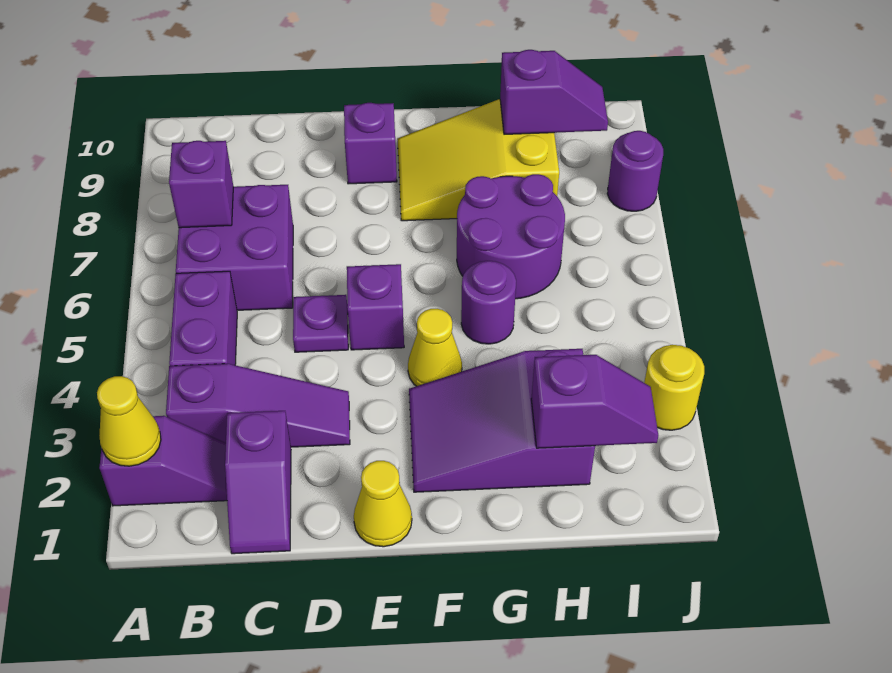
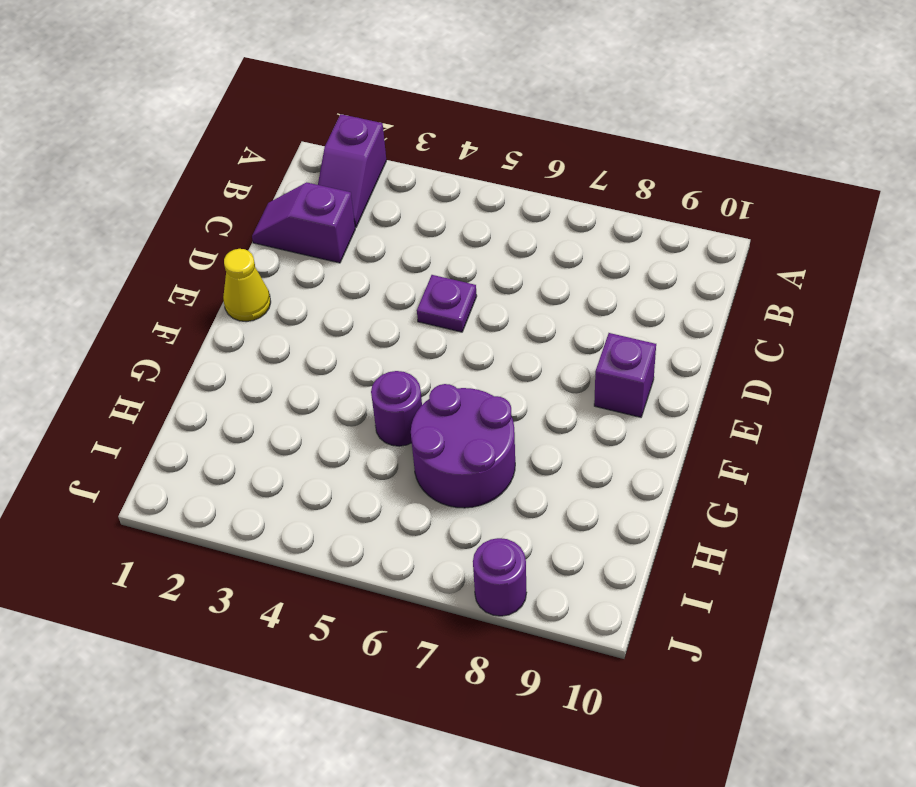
none -> purple slope B3:D3 level 1 top B
none -> purple brick B4:B5 level 1
none -> purple brick B6:C7 level 1

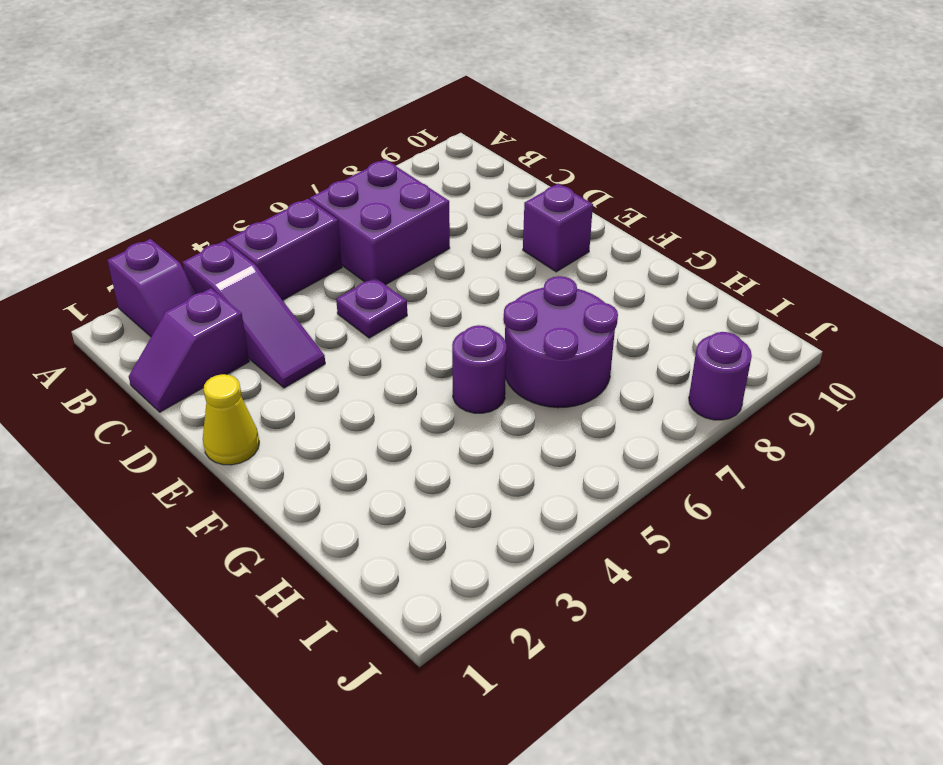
none -> purple brick E5 level 1
none -> purple slope F2:H3 level 1 top H
none -> yellow cone F4 level 1

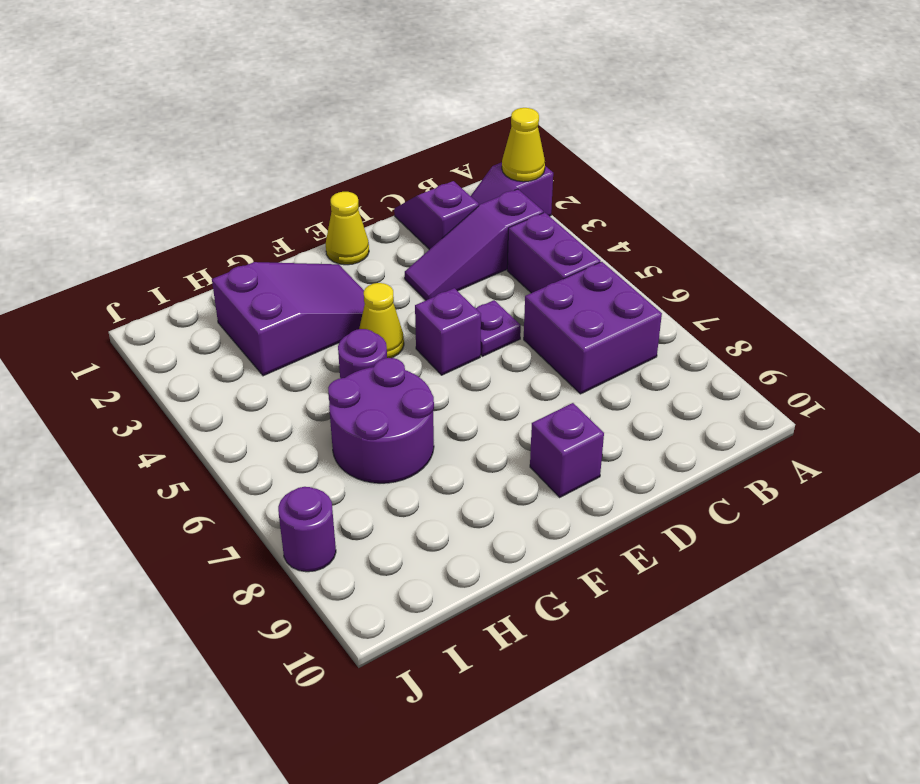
none -> yellow slope F8:H9 level 1 top H
none -> yellow round brick J3 level 1
none -> purple brick B7 level 2

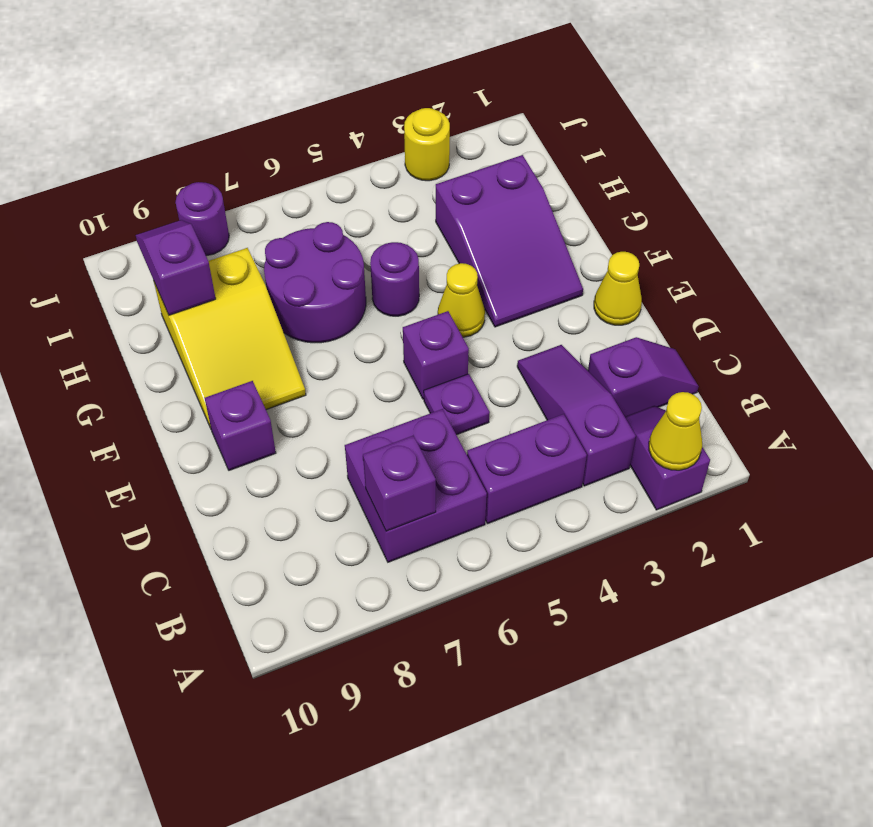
none -> purple slope H2:I2 level 2 top H

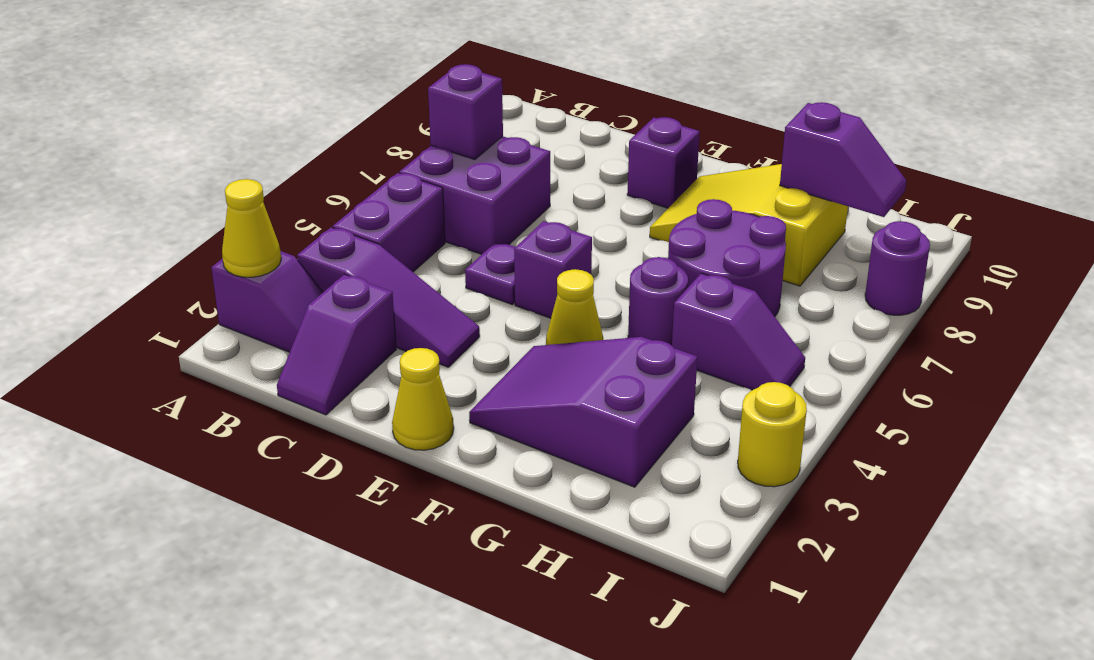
purple slope H5:I5 level 1 top H -> purple slope H2:I2 level 2 top H

